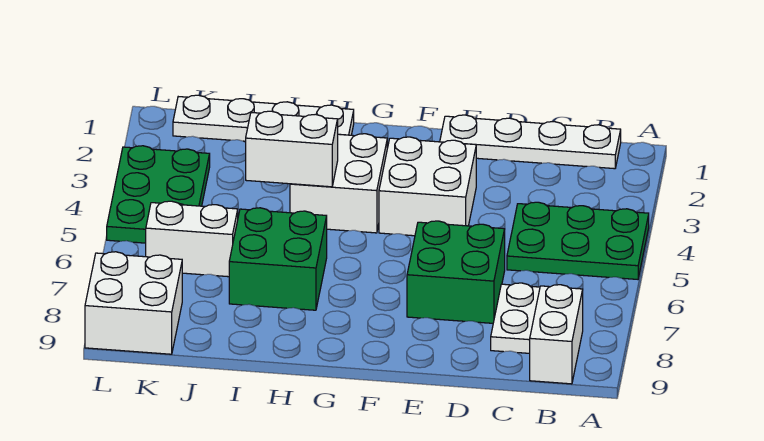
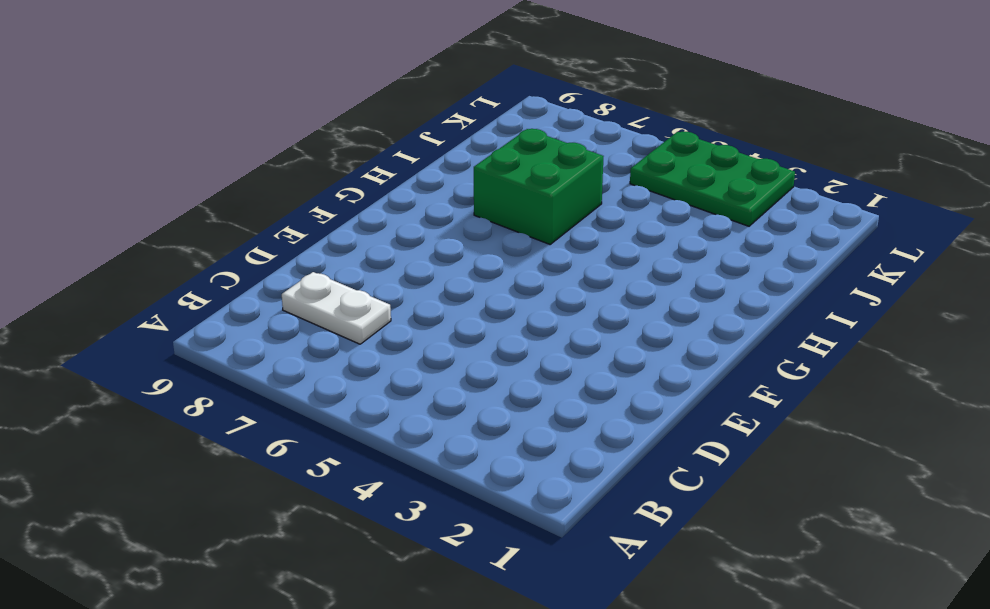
none -> green plate A4:C5 level 1
none -> white plate B1:E1 level 1
none -> white brick B8:B9 level 1

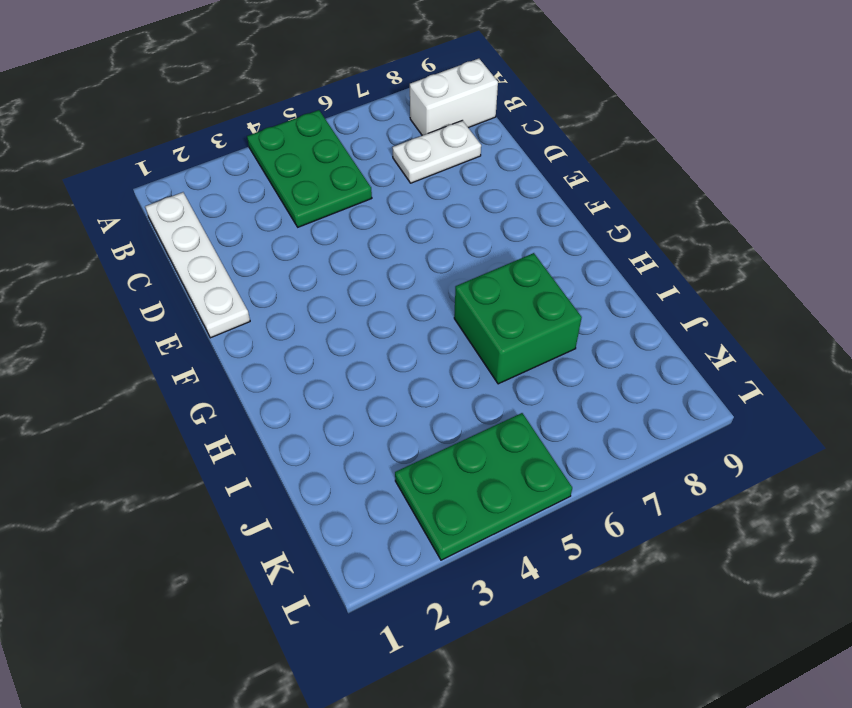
none -> green brick D6:E7 level 1
none -> white brick E3:F4 level 1
none -> white brick G3:H4 level 1

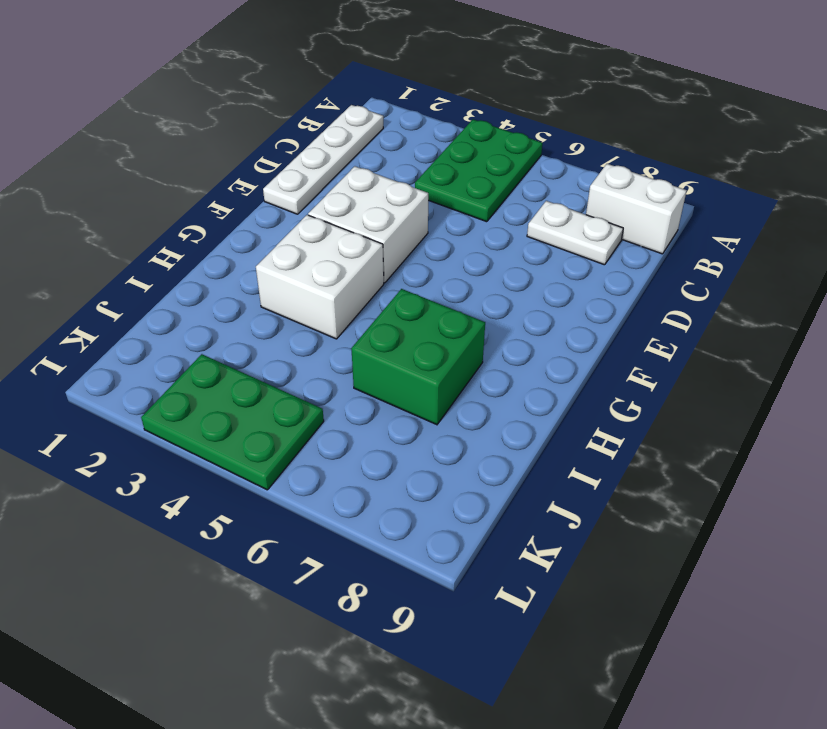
none -> green brick D6:E7 level 1
none -> white plate H1:K1 level 1
none -> white brick J6:K6 level 1

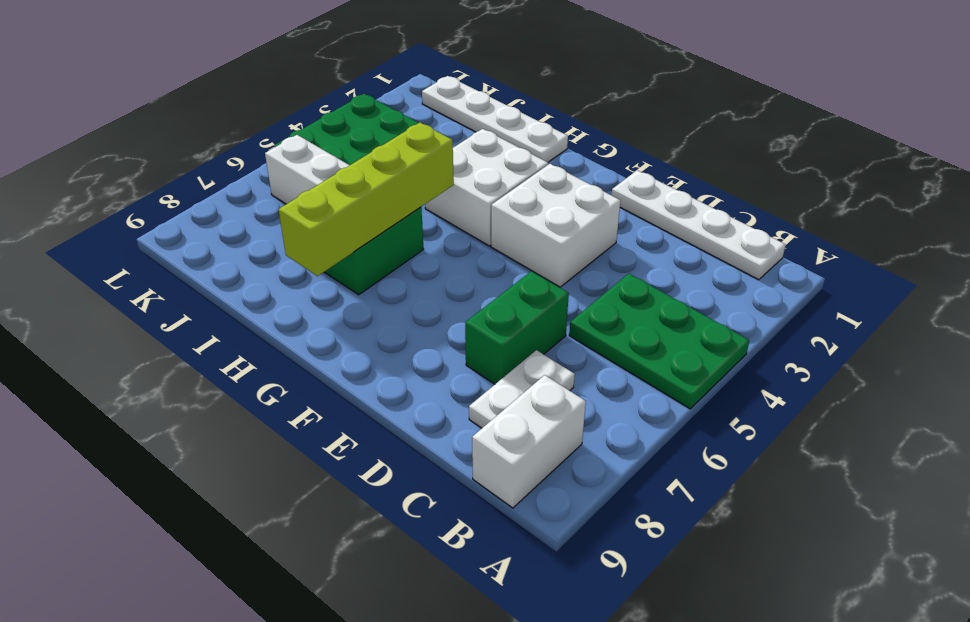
green brick D6:D7 level 1 -> green brick D6:E7 level 1
lime brick H5:H8 level 2 -> none
none -> white brick K8:L9 level 1
none -> white brick H4:I4 level 2

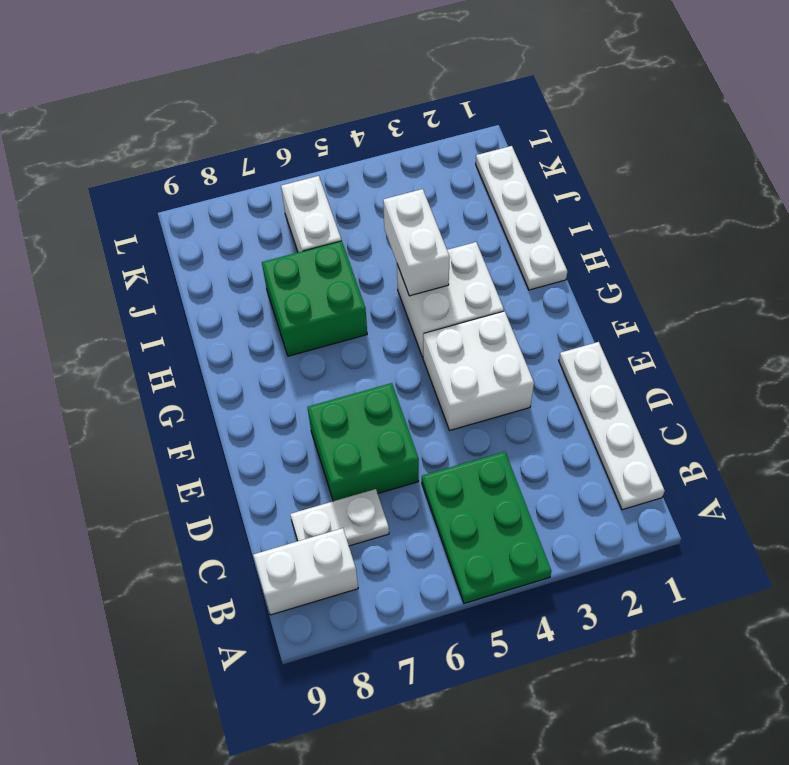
none -> green plate K3:L5 level 1
none -> white brick K8:L9 level 1

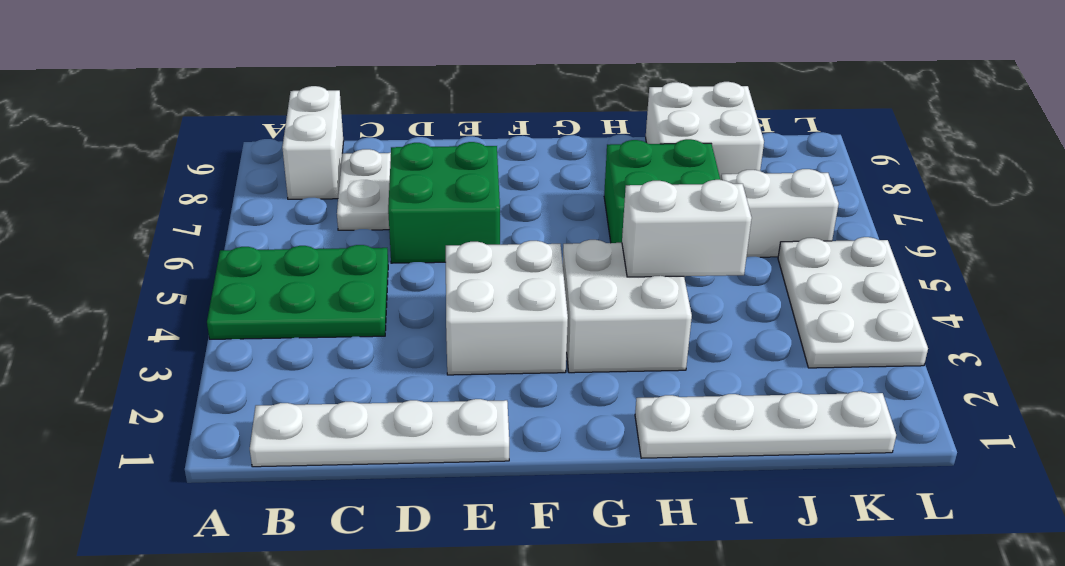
white brick I8:J9 level 1 -> white brick K8:L9 level 1
white plate K3:L5 level 1 -> green plate K3:L5 level 1

